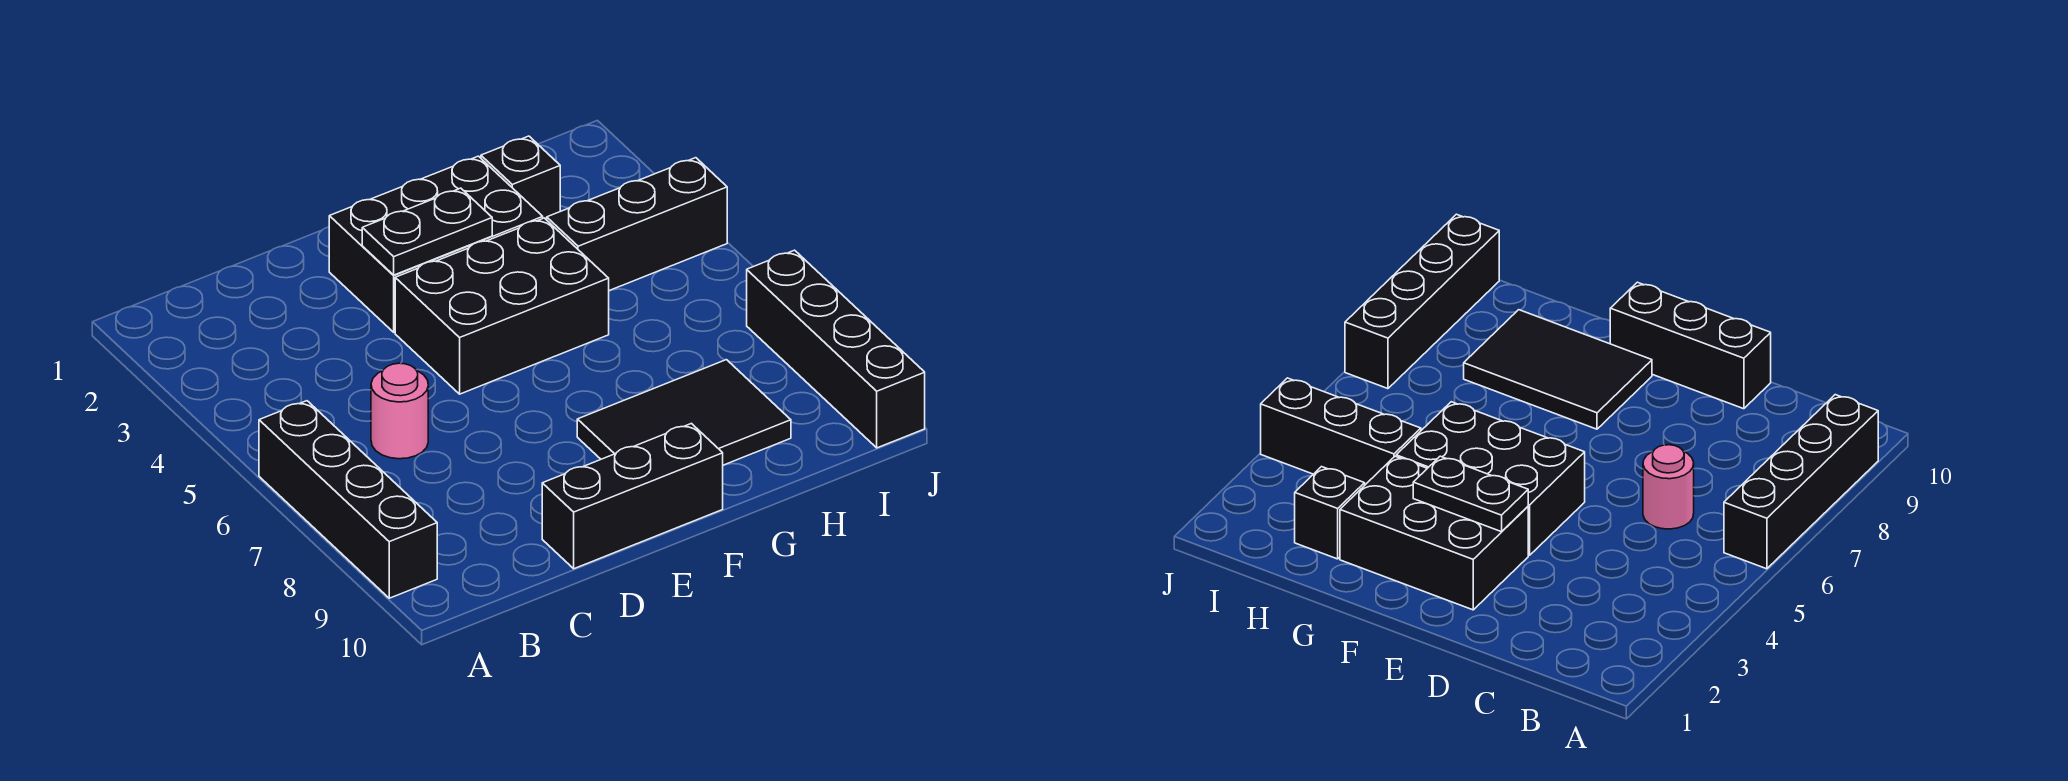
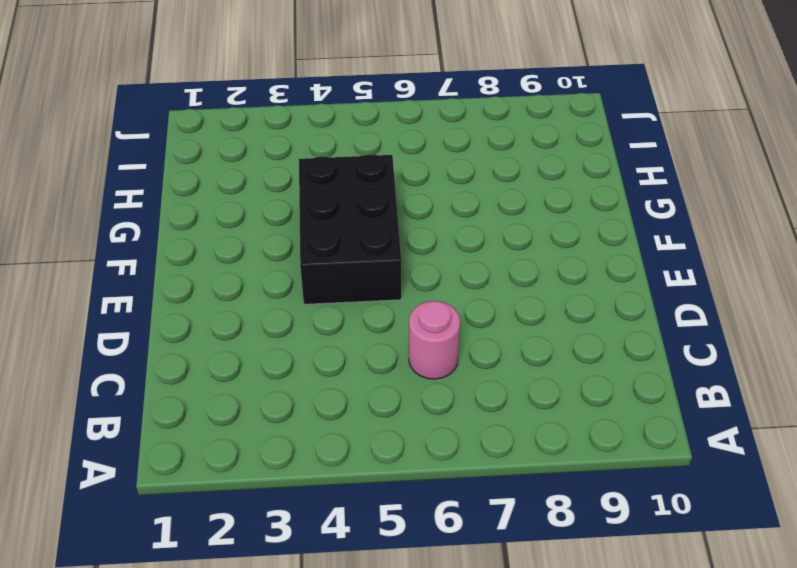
none -> black brick A6:A9 level 1
none -> black brick D10:F10 level 1

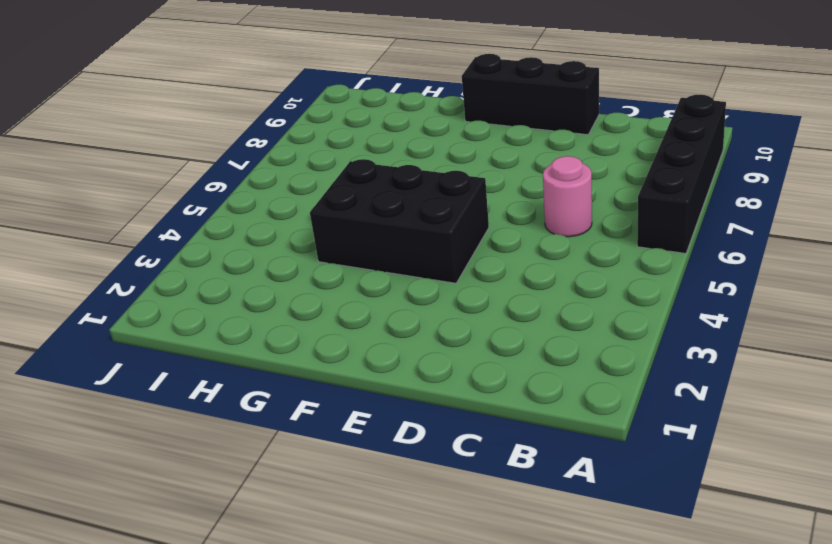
none -> black brick E2:G3 level 1
none -> black tile F8:H9 level 1

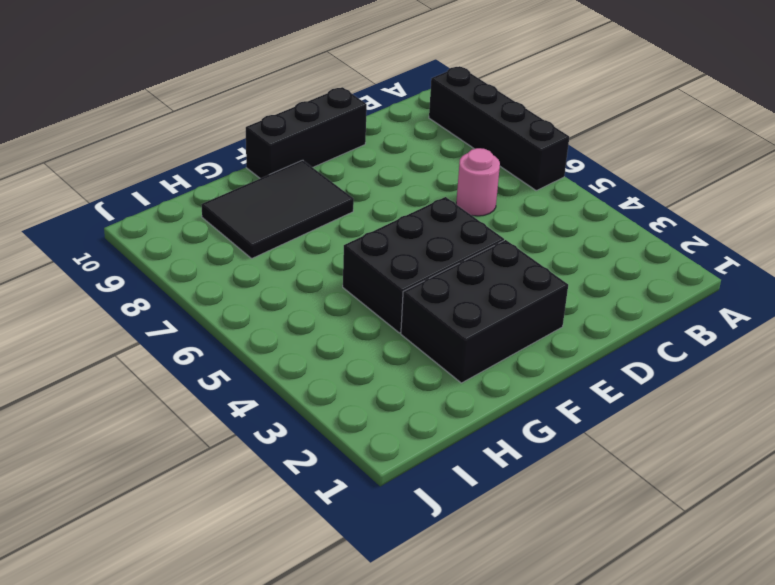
none -> black brick H2 level 1
none -> black brick H4:J4 level 1

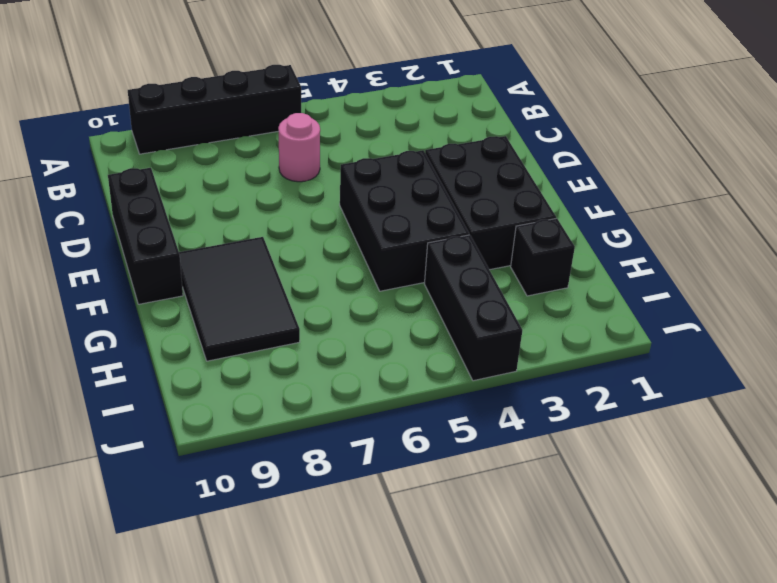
none -> black brick J7:J10 level 1
none -> black plate E3:F3 level 2

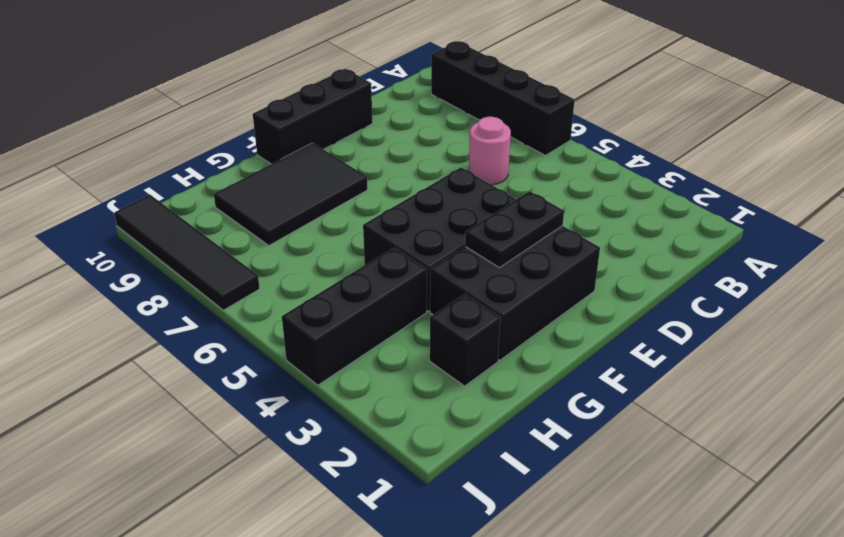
black tile J7:J10 level 1 -> black brick J7:J10 level 1

